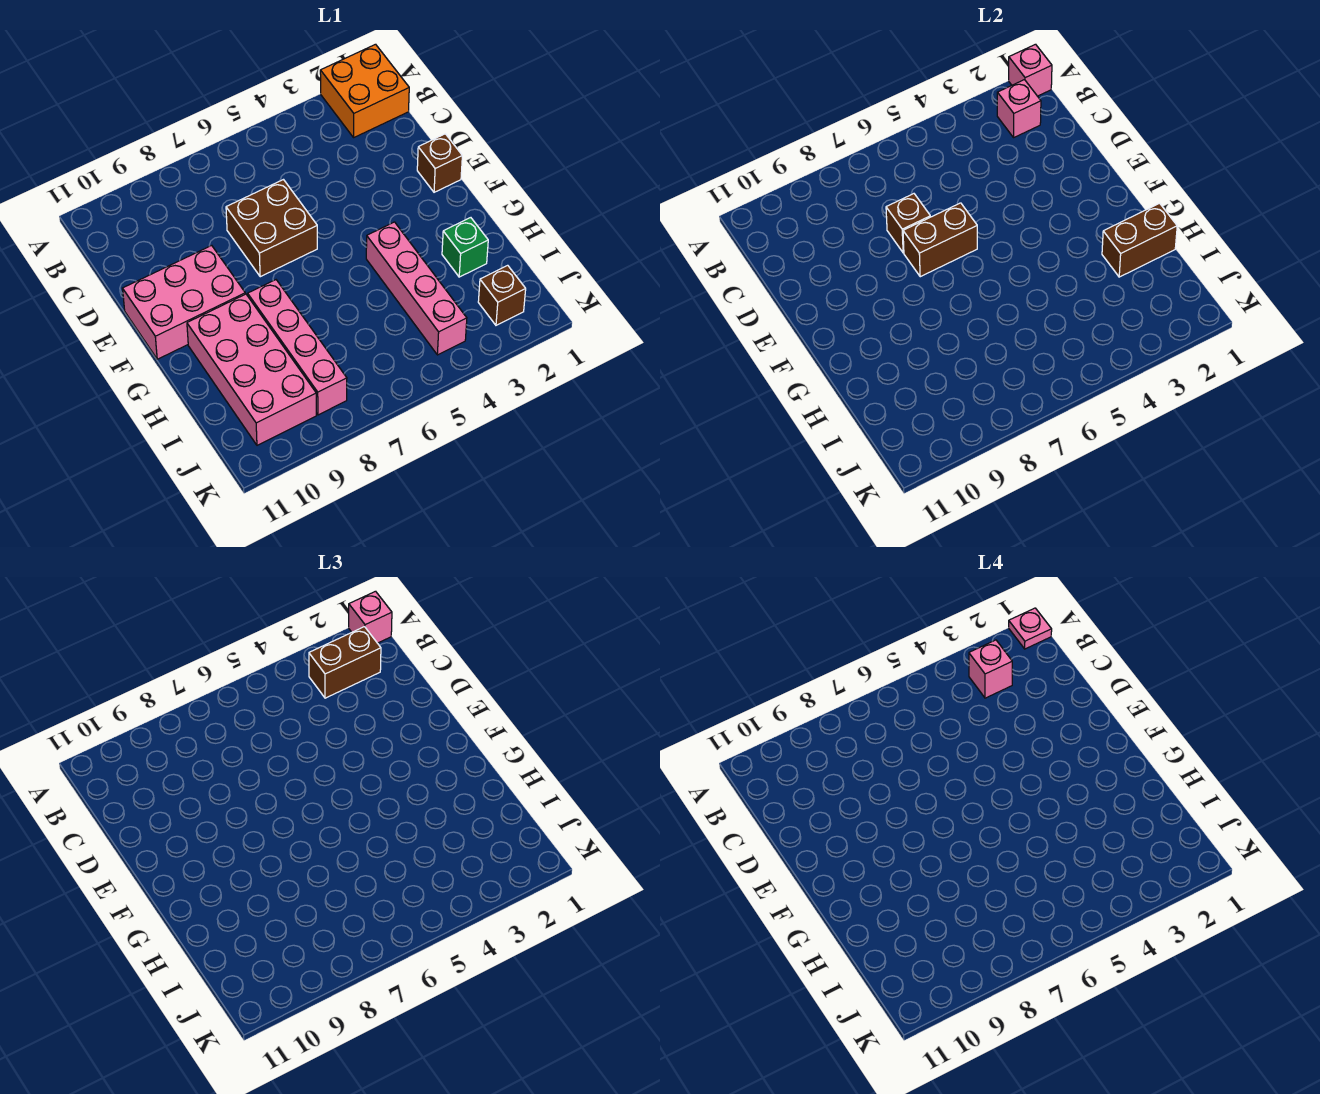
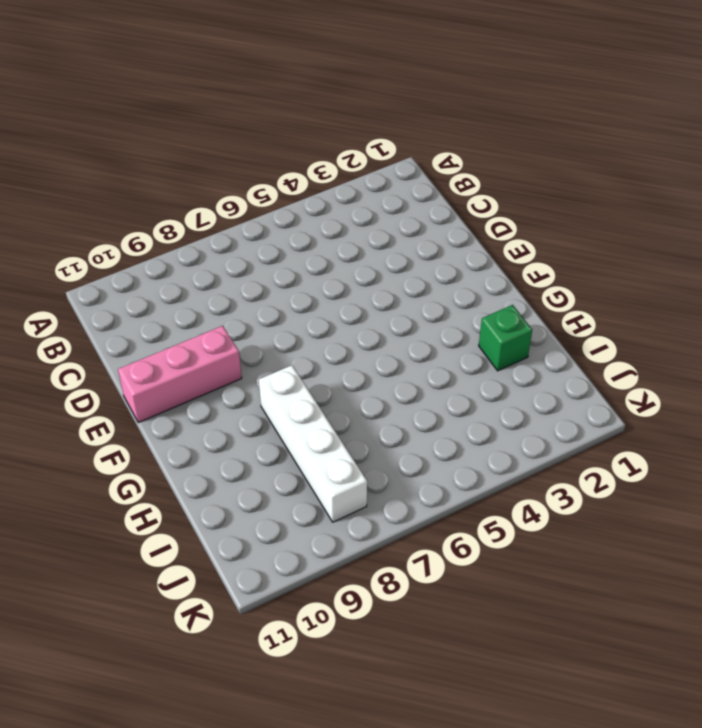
pink brick E9:E11 level 1 -> pink brick E9:F11 level 1
white brick G8:J8 level 1 -> pink brick G8:J8 level 1
none -> orange brick A1:B2 level 1
none -> brown brick D6:E7 level 1
none -> brown brick E1 level 1

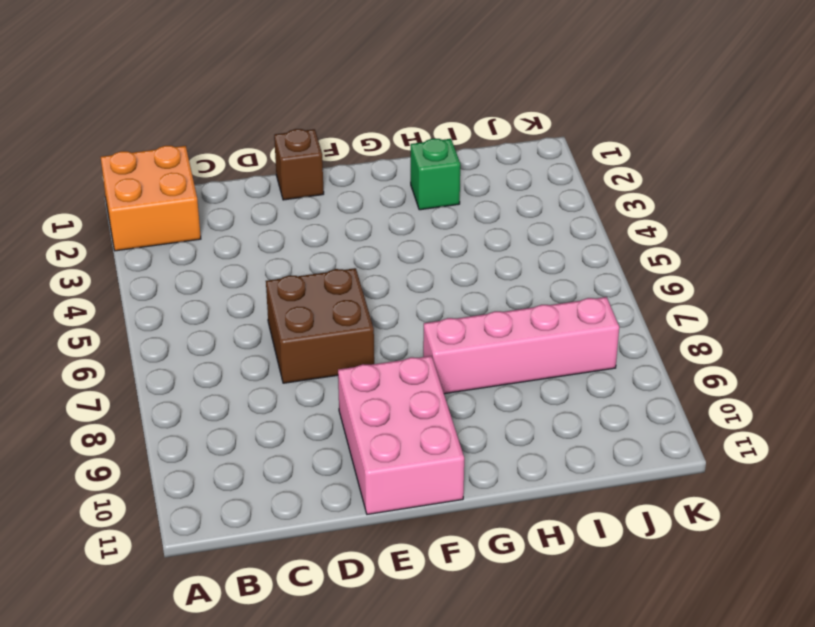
none -> pink brick G4:J4 level 1
none -> pink brick G9:J10 level 1
none -> brown brick J2 level 1

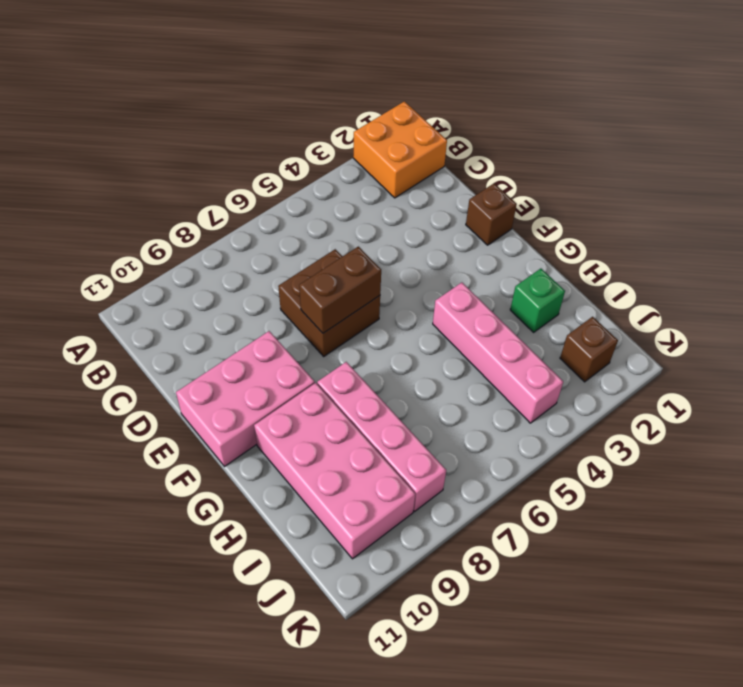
none -> pink brick A1 level 2
none -> pink brick B2 level 2
none -> brown brick D7 level 2

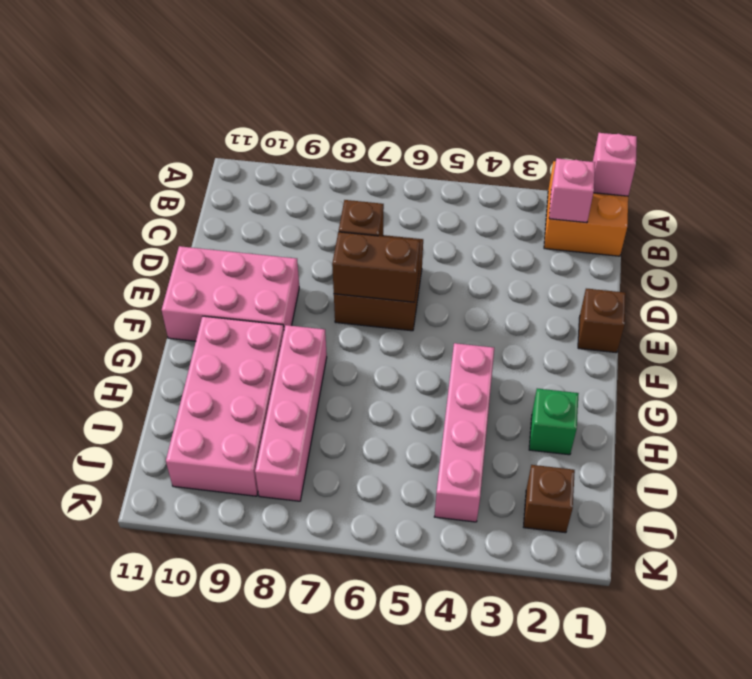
none -> brown brick H1:H2 level 2
none -> pink brick A1 level 3
none -> brown brick B2:B3 level 3

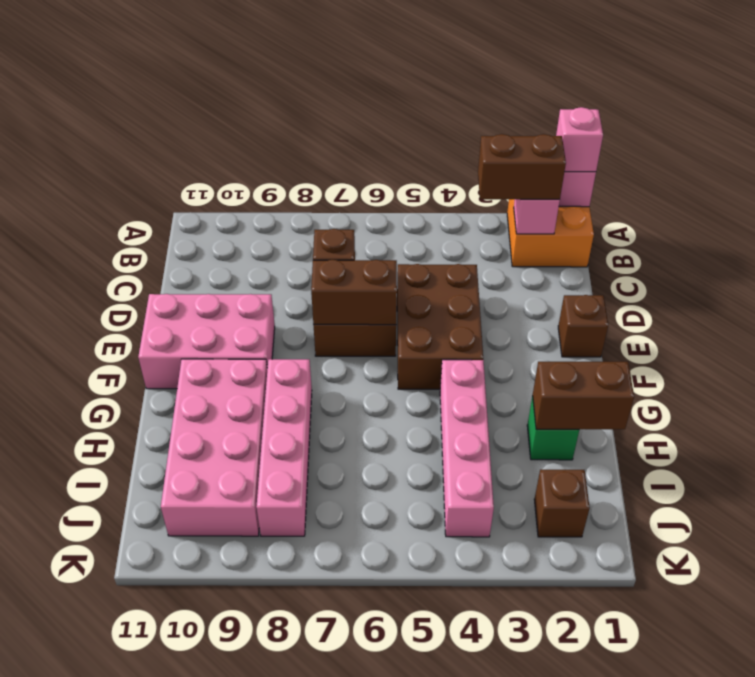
brown brick D4:F5 level 1 -> none
none -> pink plate A1 level 4
none -> pink brick B3 level 4

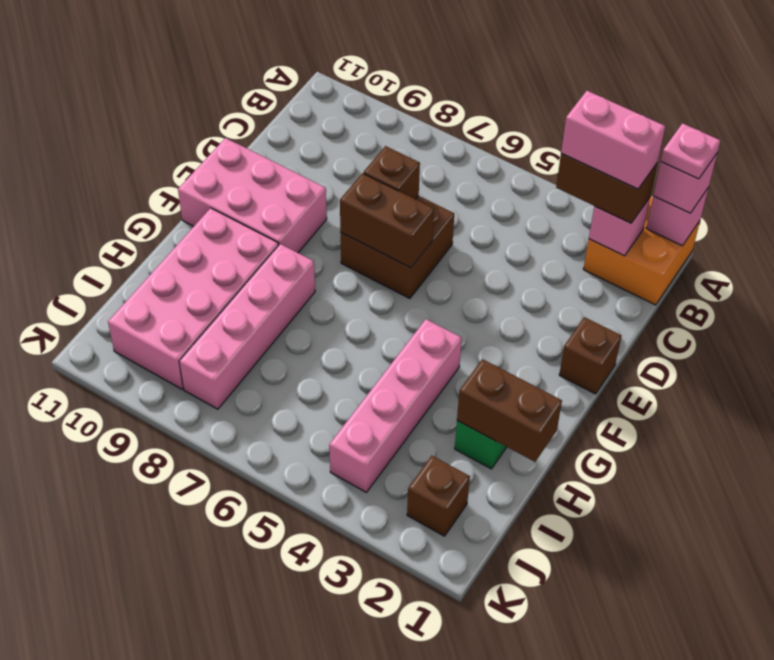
pink brick B2:B3 level 4 -> pink brick B3 level 4

